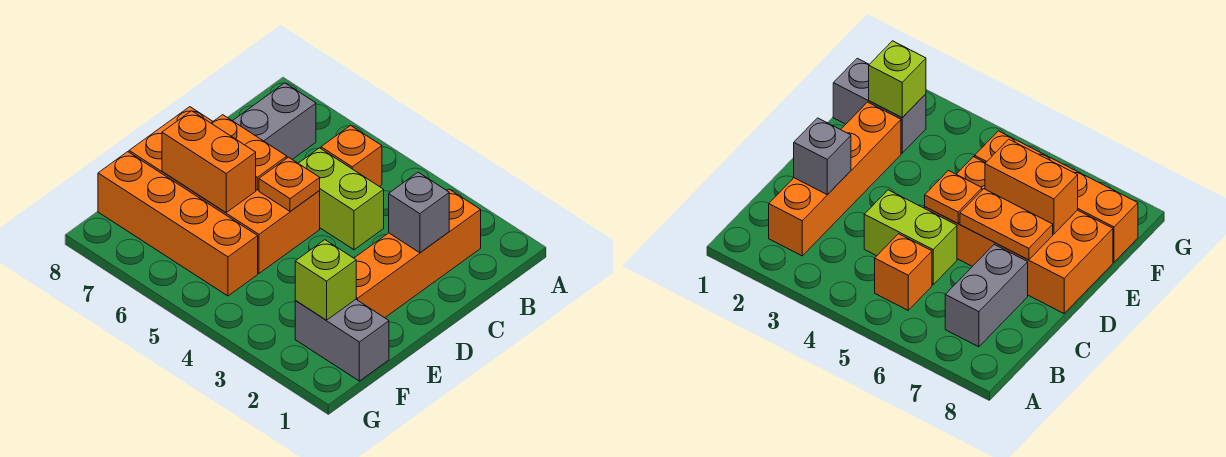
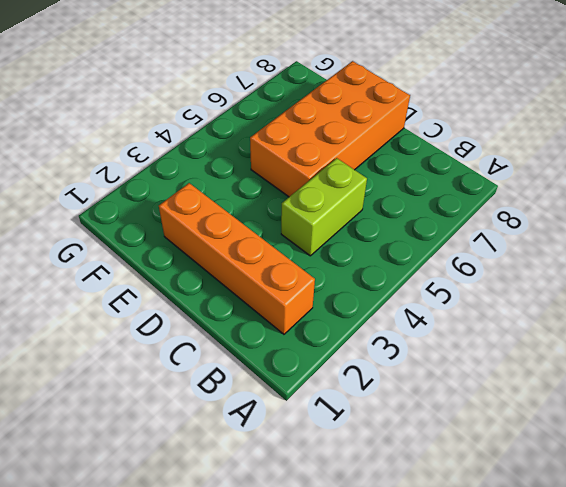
none -> orange brick B5 level 1
none -> grey brick B7:C7 level 1
none -> grey brick F1:F2 level 1

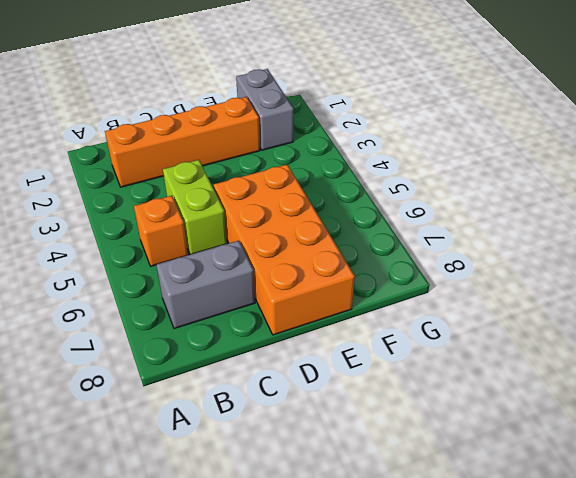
none -> orange brick F5:F8 level 1
none -> grey brick C2 level 2
none -> orange plate D5 level 2

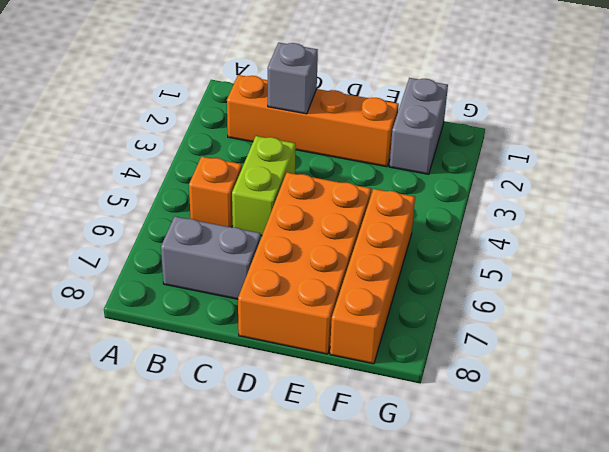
none -> orange plate D5 level 2
none -> orange plate D6:D7 level 2
none -> orange brick E6:E7 level 2

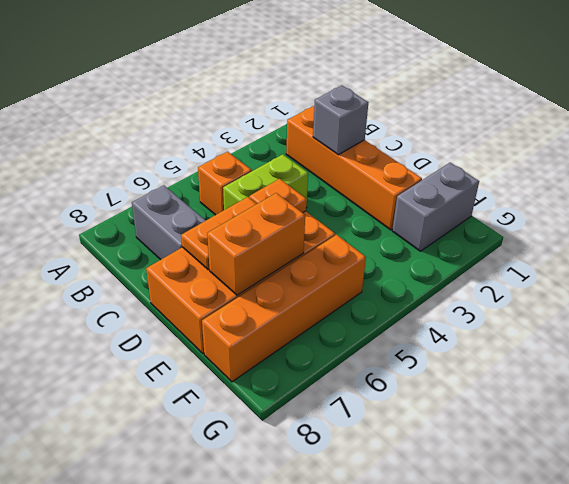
none -> lime brick F2 level 2

